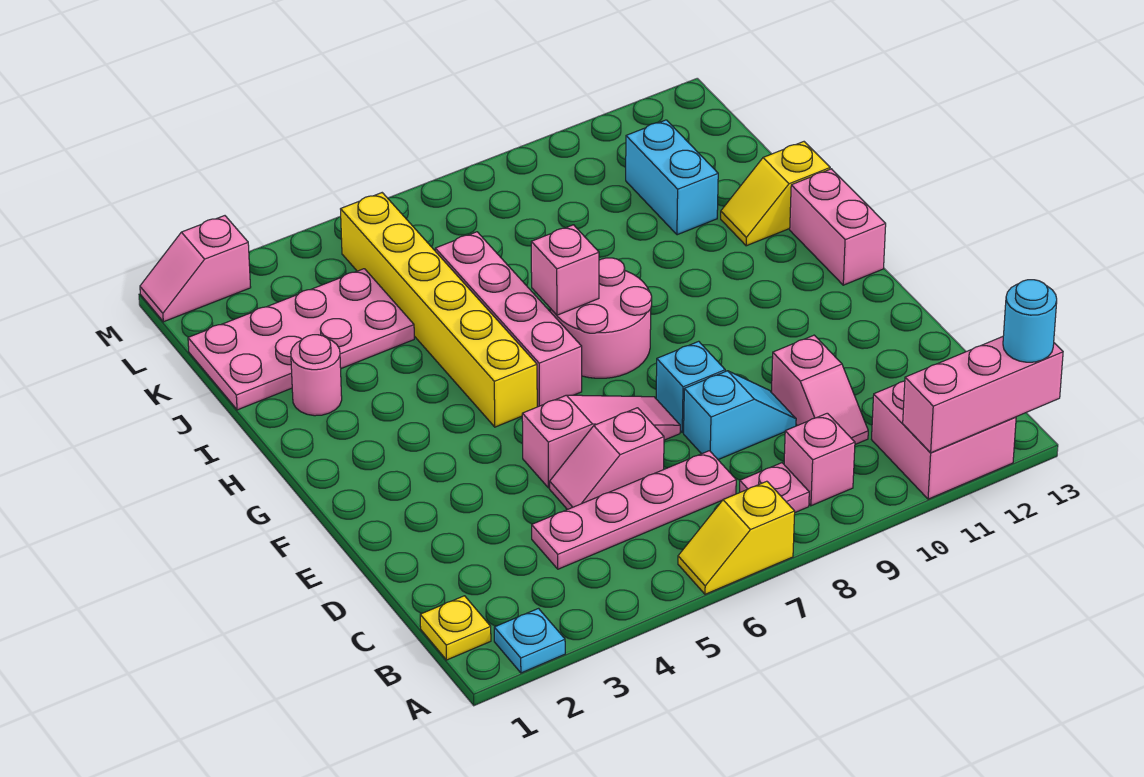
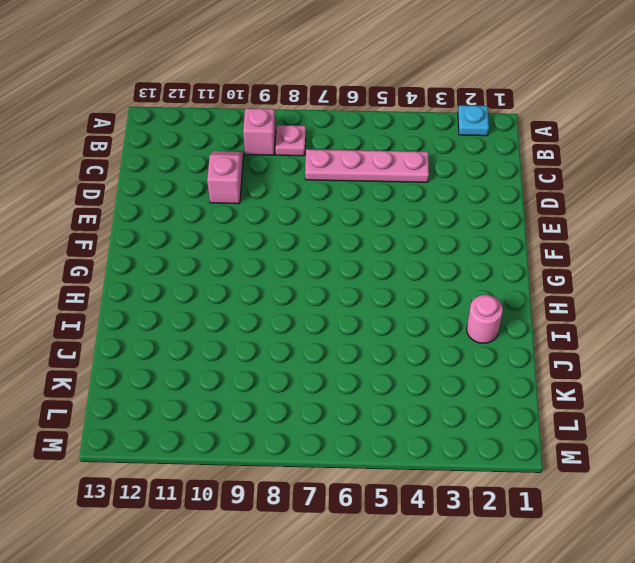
none -> yellow slope A6:A7 level 1 top 7
none -> pink brick A11:B12 level 1
none -> yellow plate B1 level 1

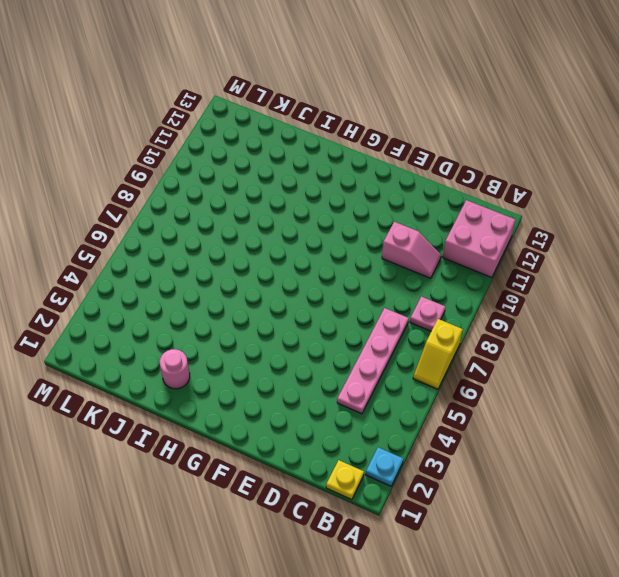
none -> pink brick B9 level 1
none -> pink slope D5:D6 level 1 top 6
none -> cyan slope D8:D9 level 1 top 8

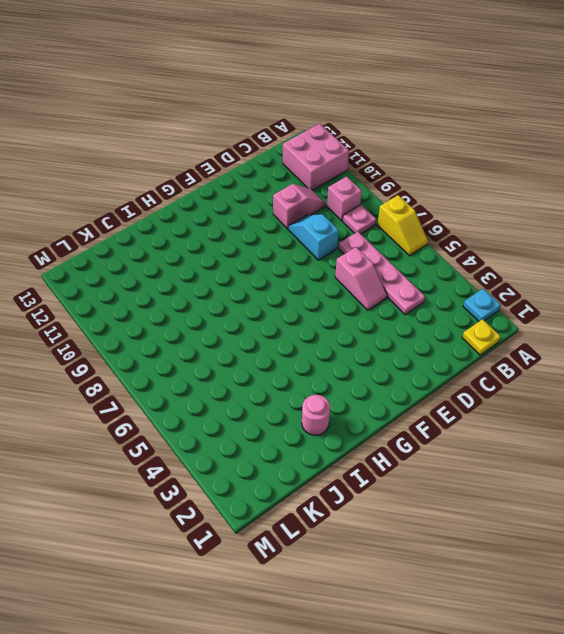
none -> pink slope E5:E7 level 1 top 5
none -> cyan brick E8 level 1
none -> yellow brick G5:L5 level 1

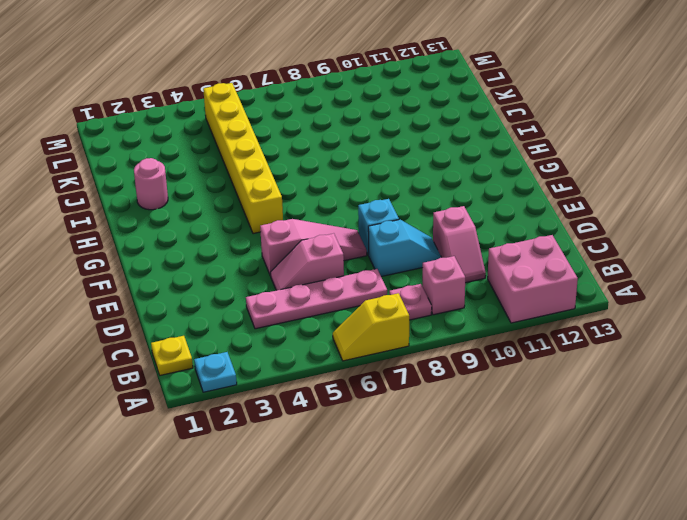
none -> pink brick G6:J6 level 1
none -> pink round brick G7:H8 level 1
none -> pink brick G13:H13 level 1

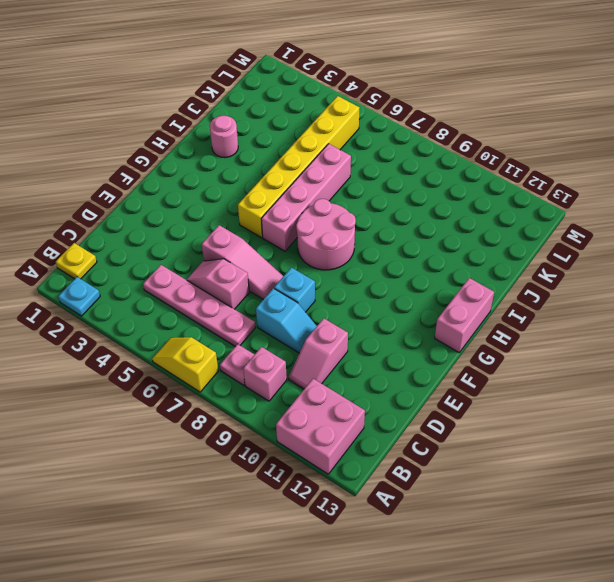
none -> yellow slope I12:I13 level 1 top 13
none -> pink plate J1:K4 level 1
none -> cyan brick J11:K11 level 1

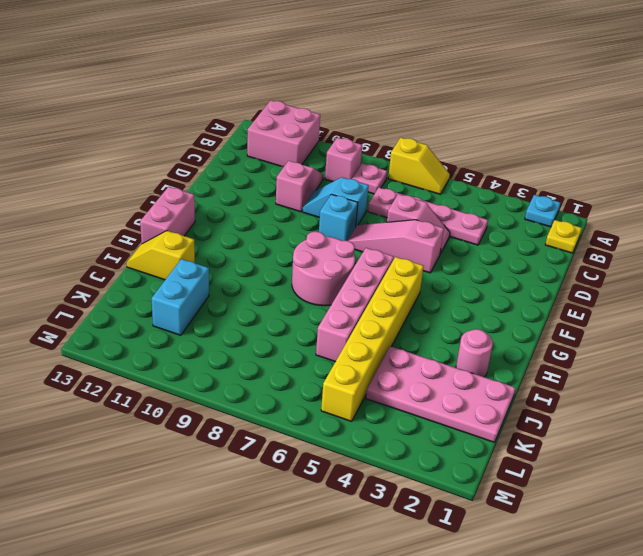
yellow slope I12:I13 level 1 top 12 -> yellow slope I12:I13 level 1 top 13
none -> pink slope M1:M2 level 1 top 2
none -> pink brick A11:A13 level 2
none -> pink brick H7 level 2

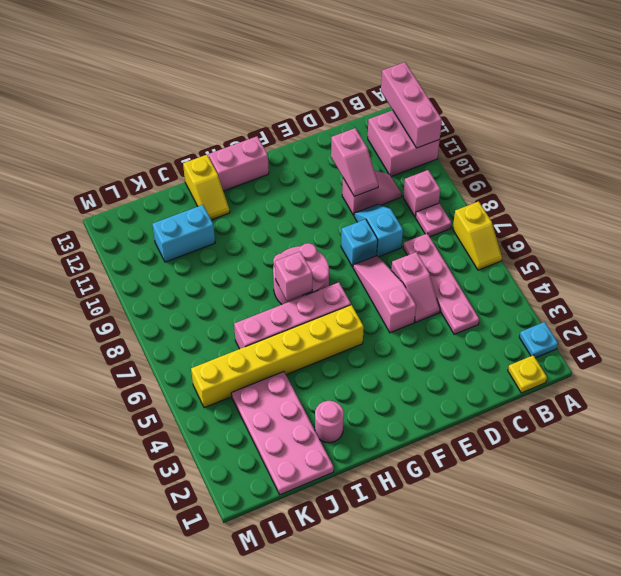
pink slope D10:D11 level 2 top 11 -> pink slope M1:M2 level 1 top 2
none -> cyan round brick A13 level 3

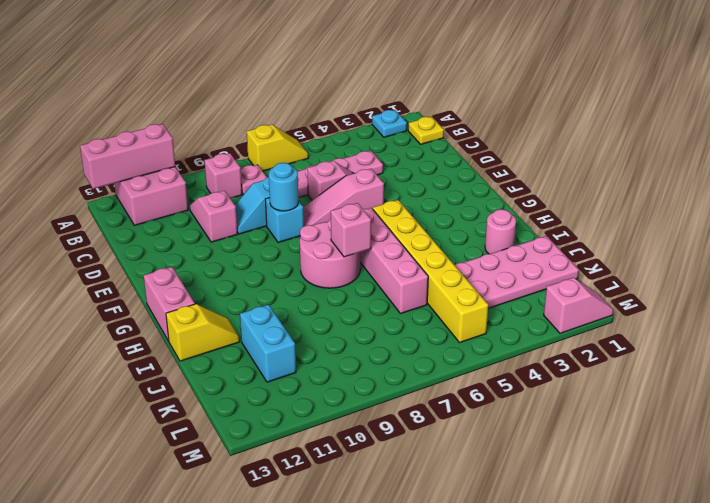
cyan round brick E8 level 2 -> cyan round brick A13 level 3

